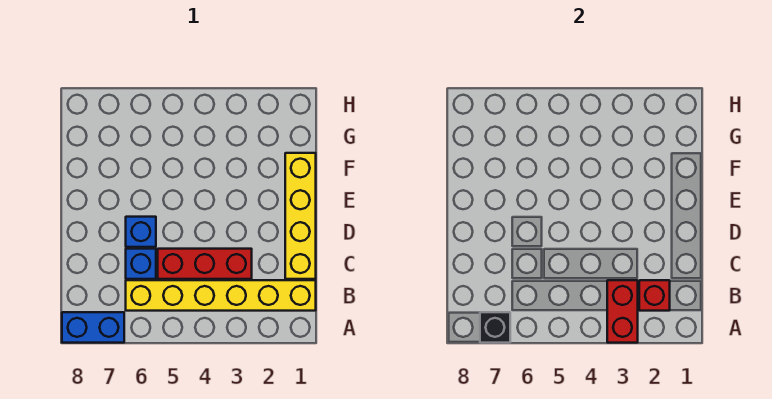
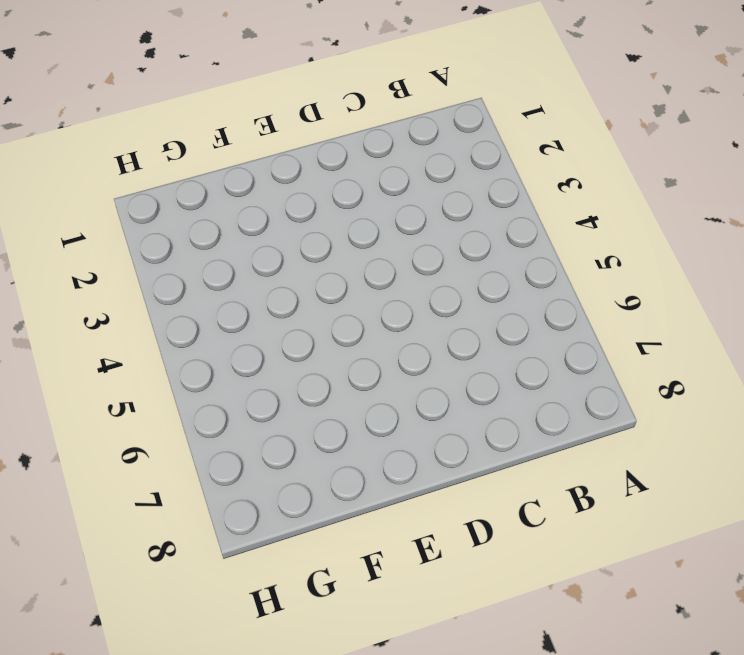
none -> blue brick A7:A8 level 1
none -> yellow brick B1:B6 level 1

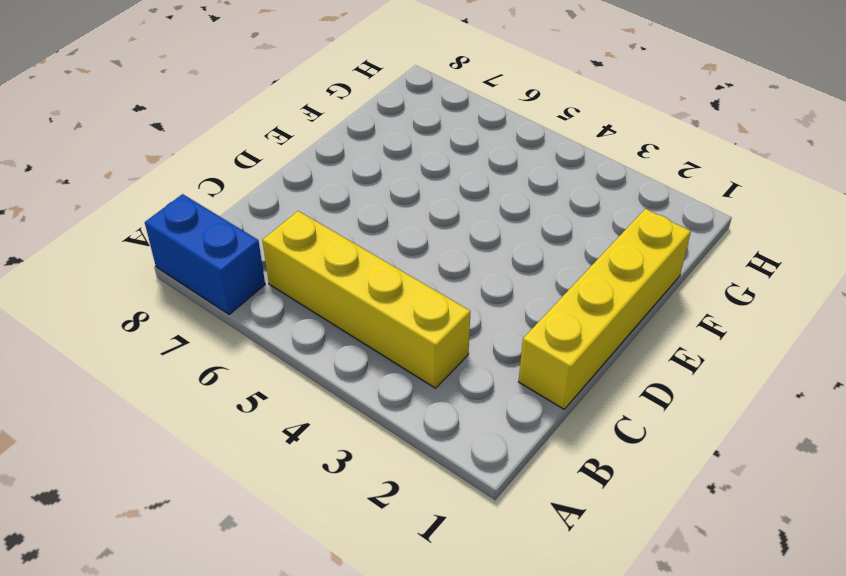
yellow brick B3:B6 level 1 -> yellow brick B1:B6 level 1
none -> red brick C3:C5 level 1
none -> blue brick C6 level 1

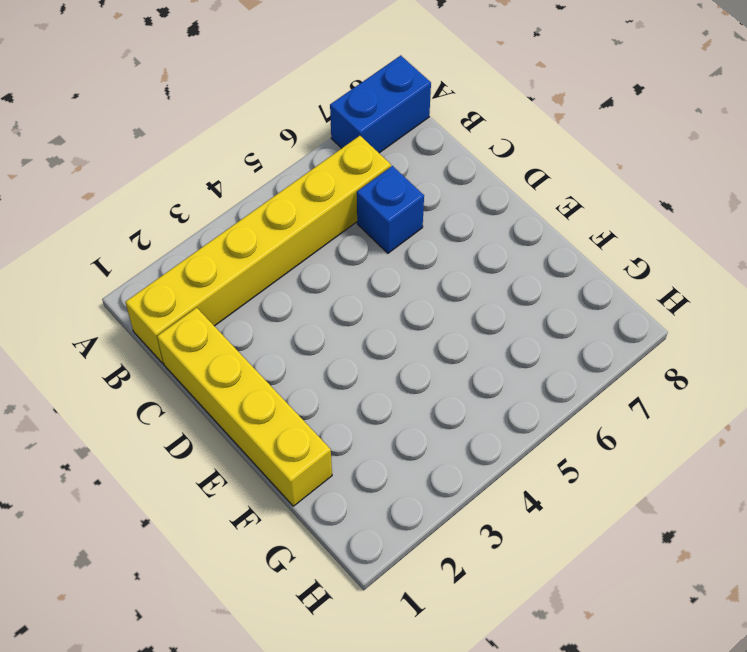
none -> red brick C3:C5 level 1
none -> blue brick D6 level 1

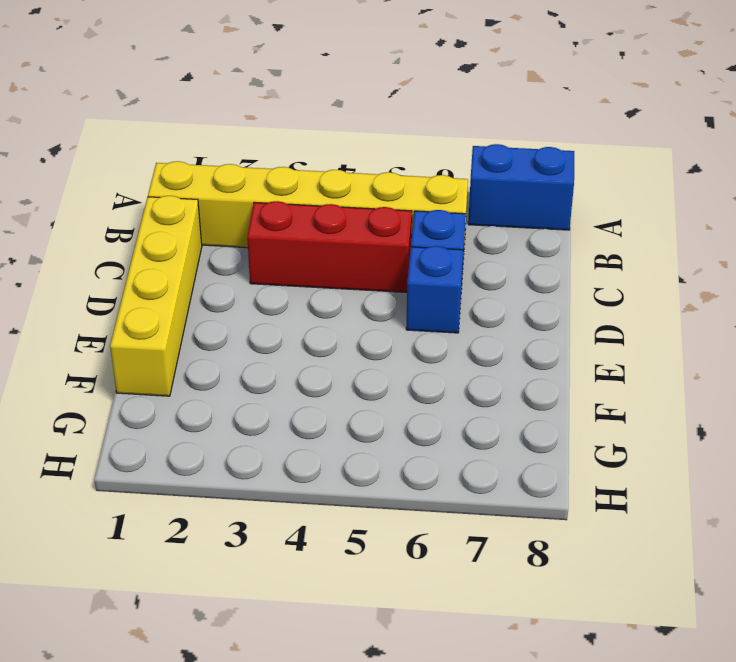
none -> red brick A3:B3 level 2
none -> black brick A7 level 2

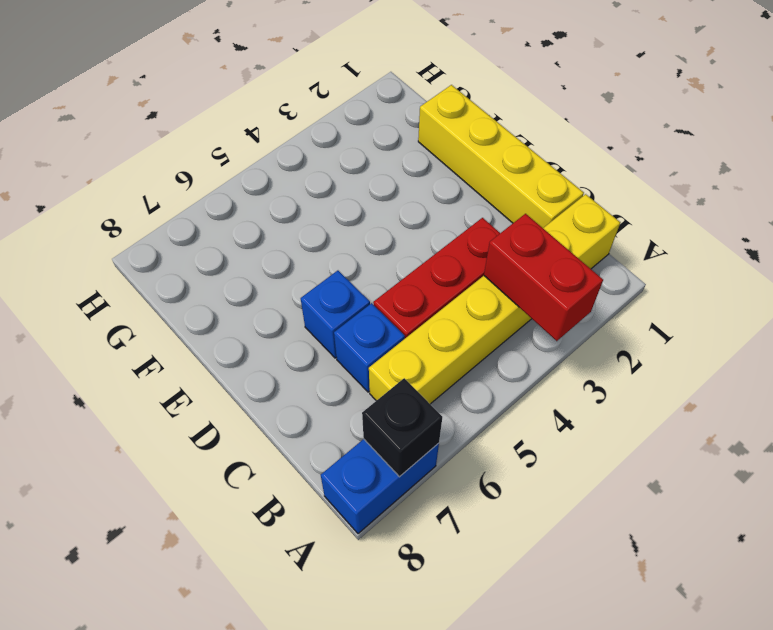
none -> red brick B2 level 2

